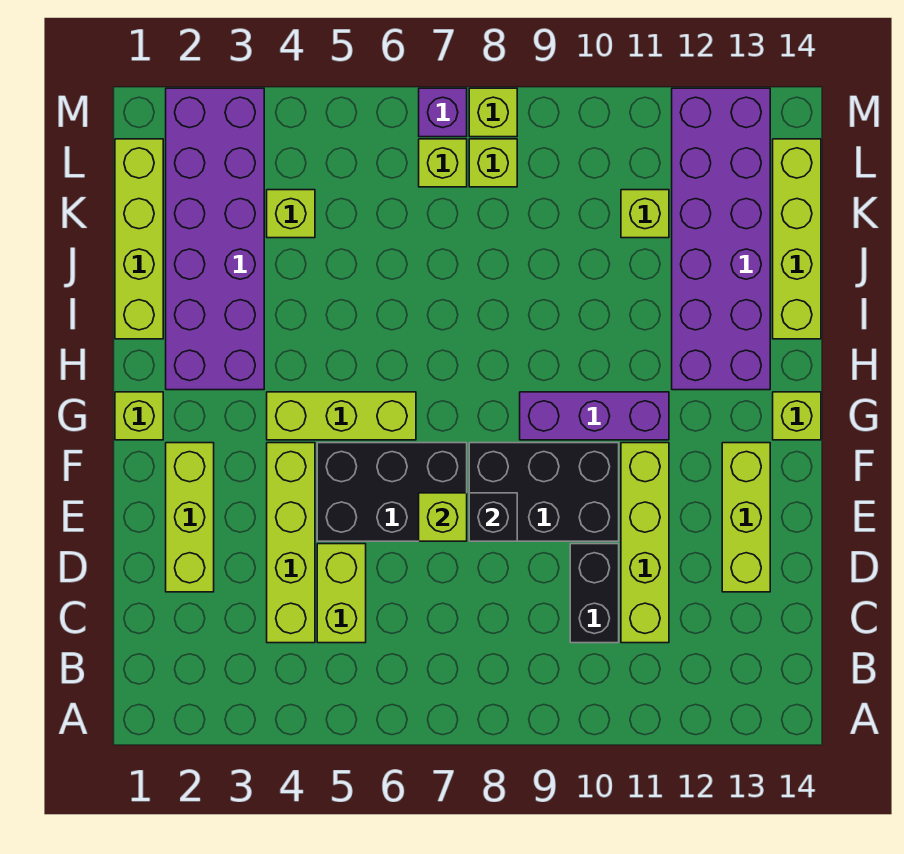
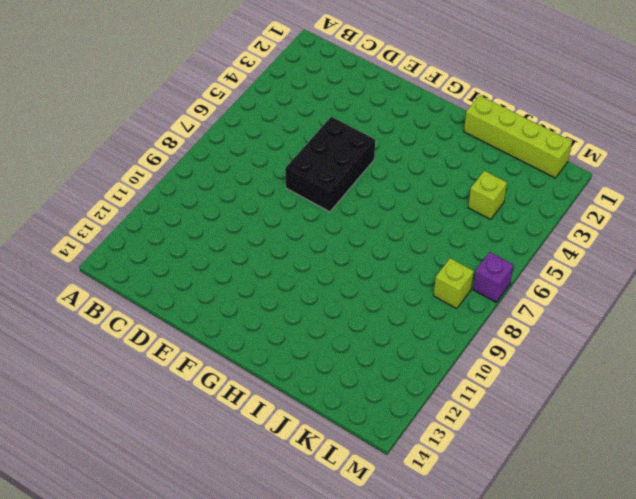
none -> lime brick C4:F4 level 1
none -> lime brick C5:D5 level 1
none -> black brick C10:D10 level 1

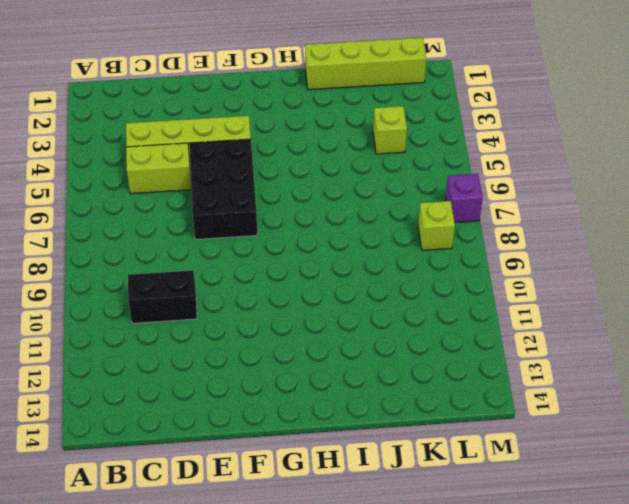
none -> lime brick C11:F11 level 1
none -> lime brick D2:F2 level 1
none -> lime brick D13:F13 level 1

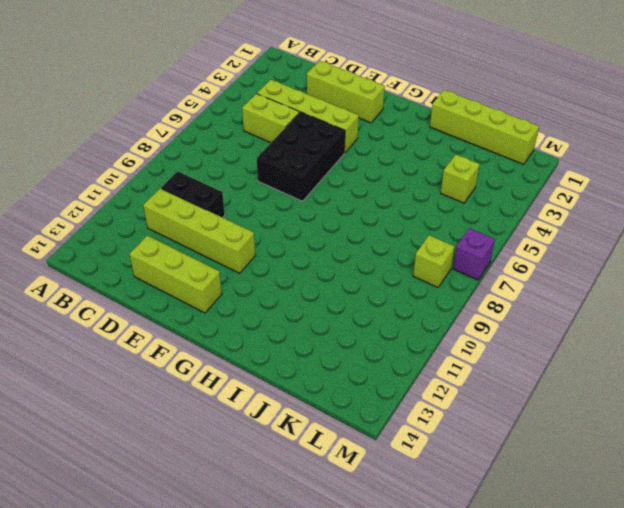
none -> black brick E8:F10 level 1
none -> lime brick G1 level 1
none -> lime brick G4:G6 level 1

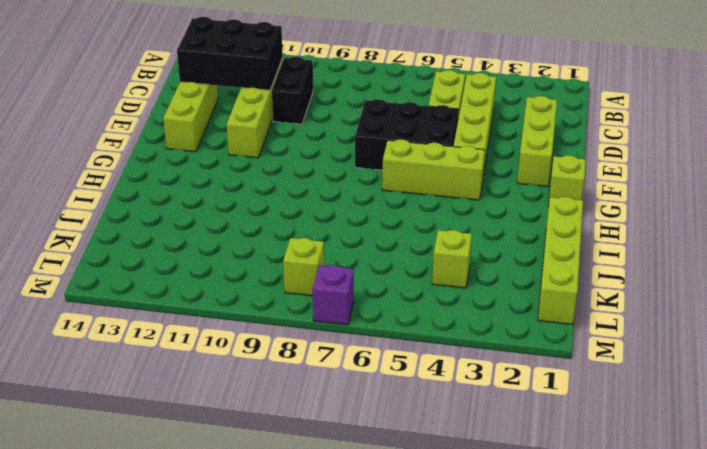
black brick C11:D13 level 2 -> black brick E8:F10 level 1
none -> purple brick G9:G11 level 1
none -> lime brick G14 level 1
none -> purple brick H2:M3 level 1

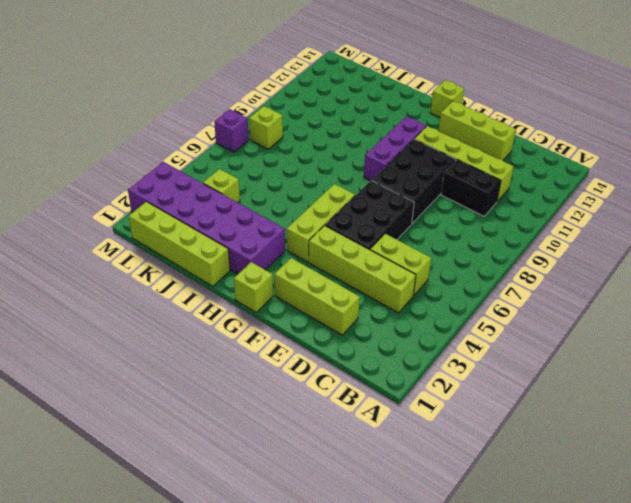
none -> purple brick H12:M13 level 1
none -> lime brick I14:L14 level 1
none -> lime brick K11 level 1

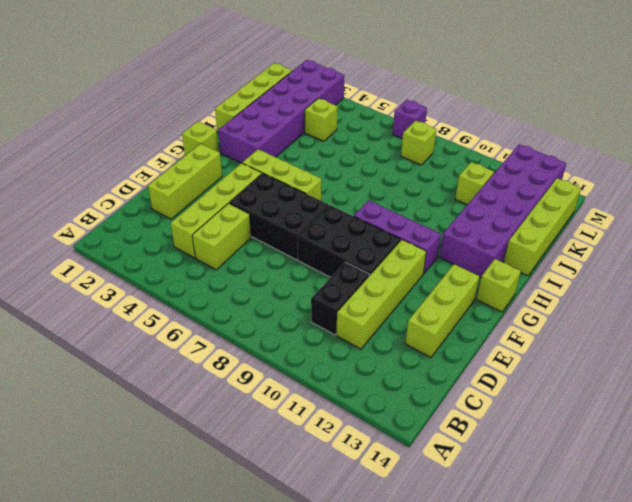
none -> lime brick L7 level 1
none -> lime brick M8 level 1
none -> lime brick E7 level 2

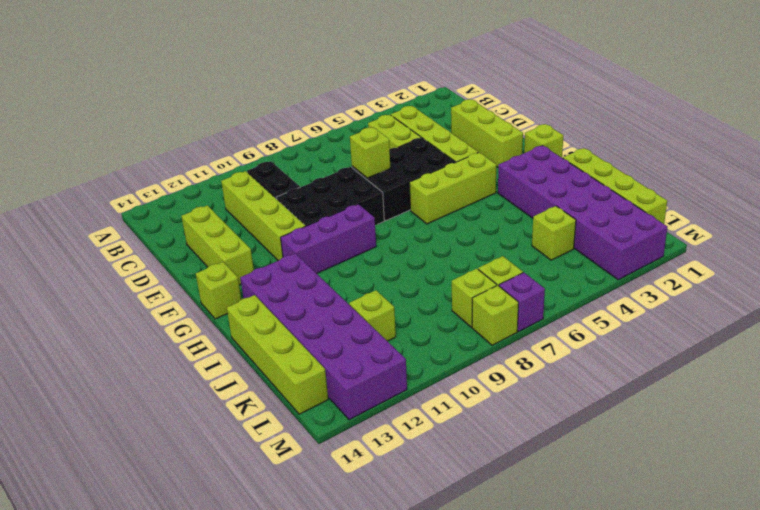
none -> black brick E8 level 2

